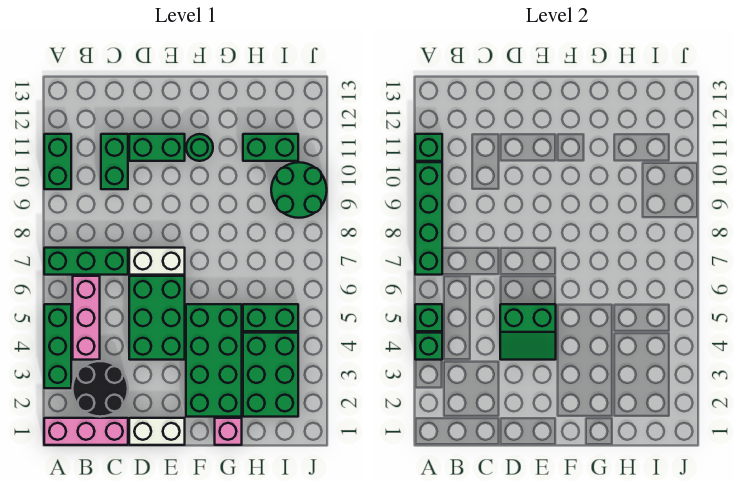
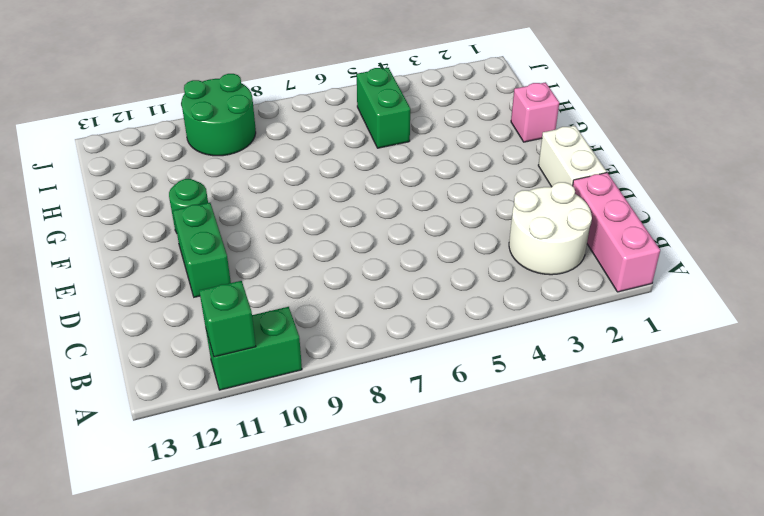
white round brick B2:C3 level 1 -> black round brick B2:C3 level 1
none -> green brick A3:A5 level 1
none -> green brick A7:C7 level 1
none -> pink brick B4:B6 level 1

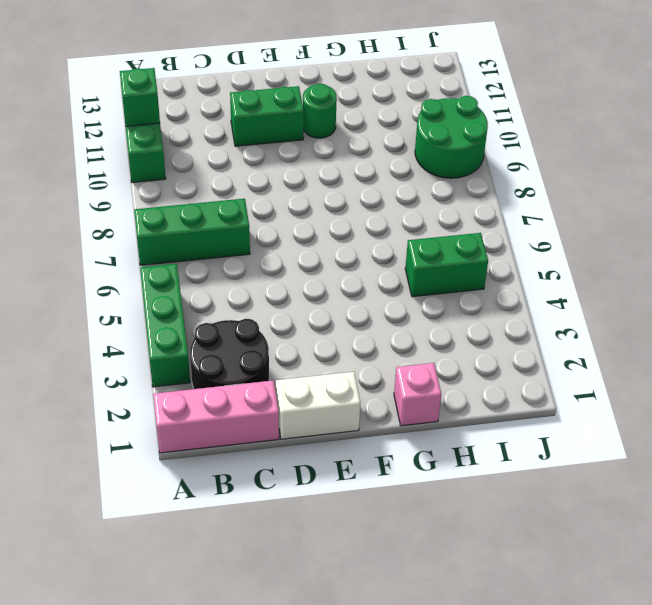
none -> pink brick B4:B6 level 1
none -> green brick C10:C11 level 1
none -> green brick D4:E6 level 1

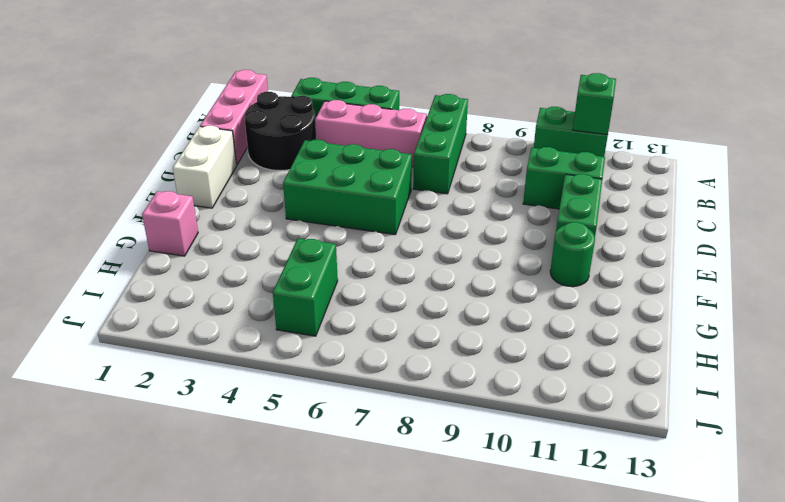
none -> white brick D7:E7 level 1
none -> green brick F2:G5 level 1
none -> green brick H2:I4 level 1

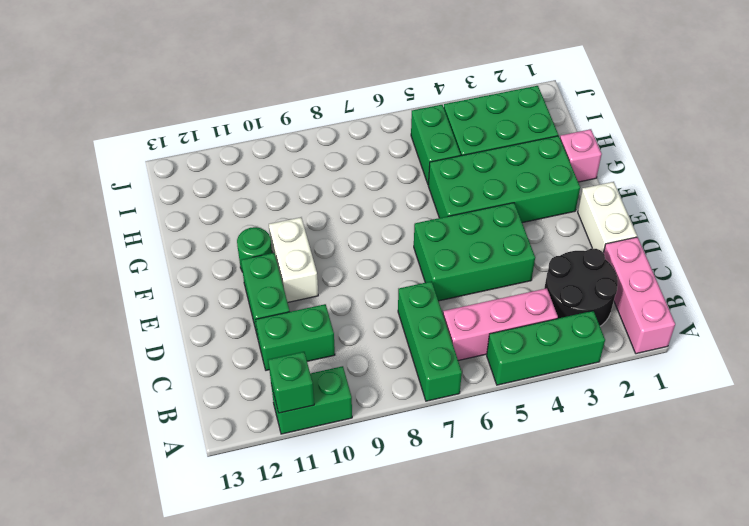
white brick E10:F10 level 1 -> white brick D7:E7 level 1
none -> green brick H11:I11 level 1
none -> green round brick I9:J10 level 1
none -> green brick A4 level 2

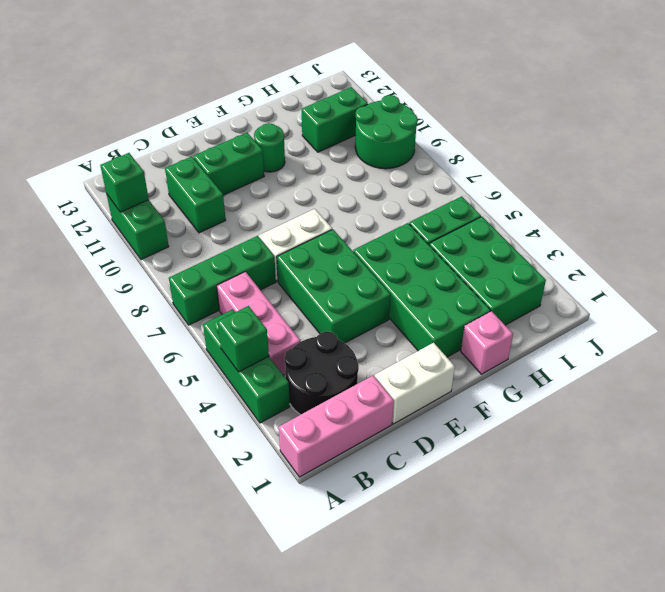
none -> green brick A5 level 2
none -> green brick A7:A10 level 2
none -> green slope D4:E5 level 2 top 5

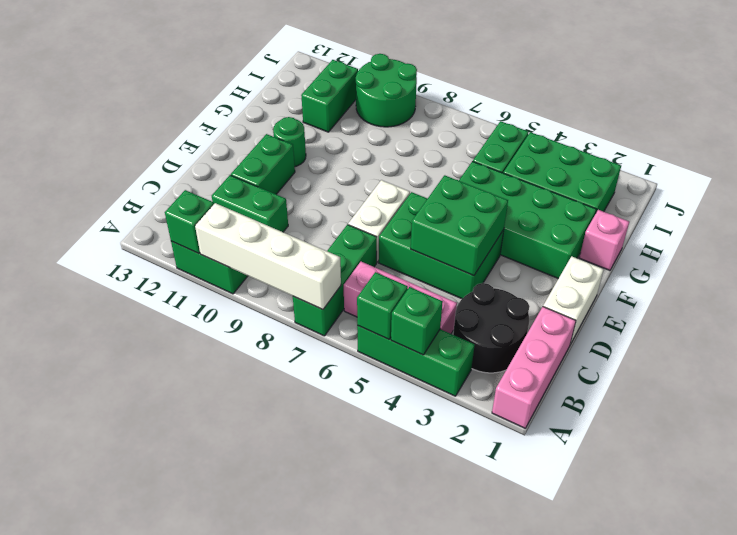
white brick A7:A10 level 2 -> green brick A7:A10 level 2
green brick D4:E5 level 2 -> green slope D4:E5 level 2 top 5

